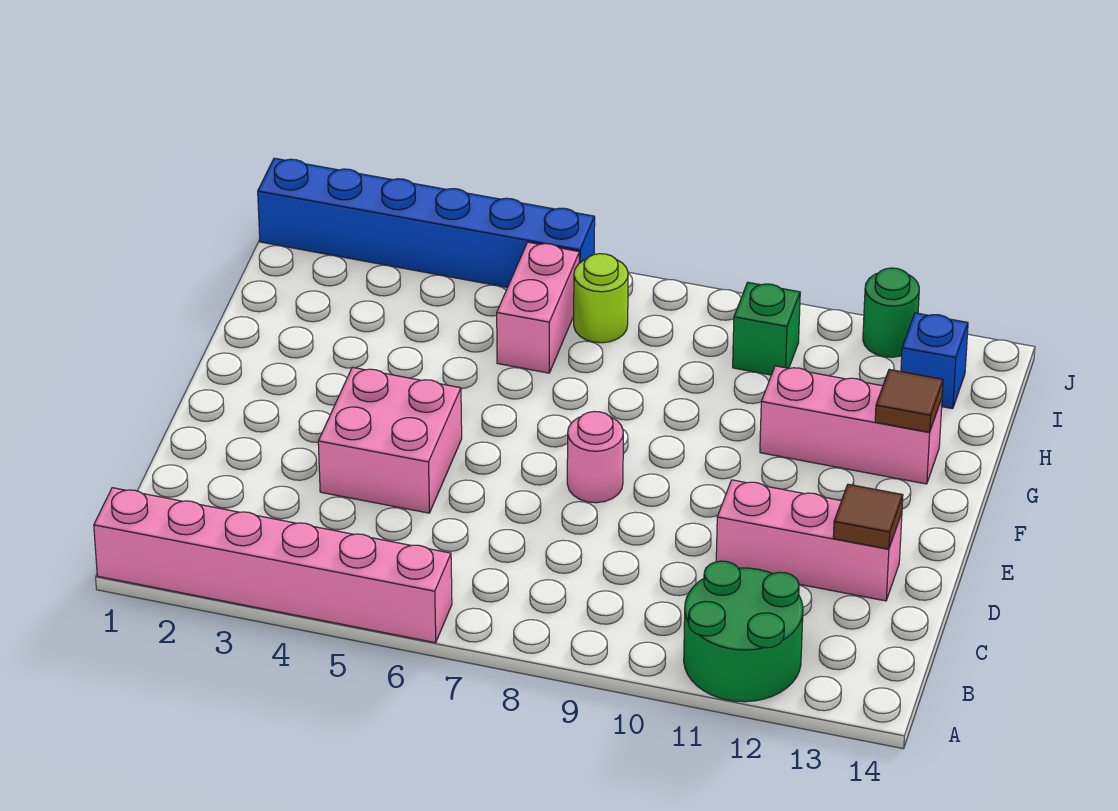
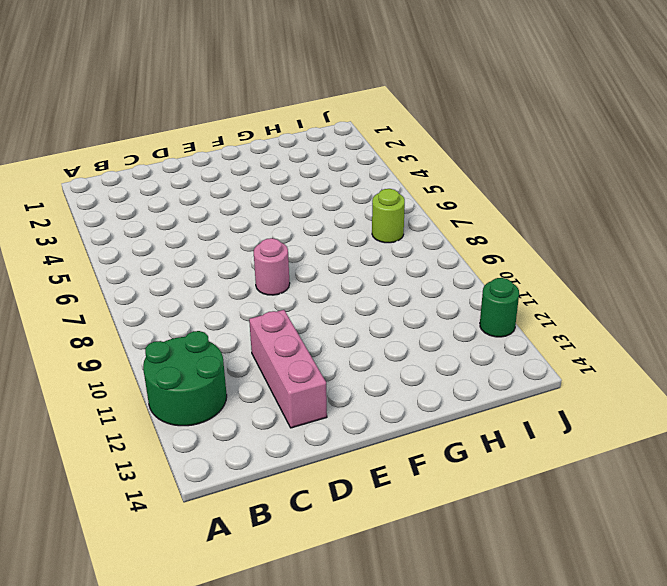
none -> pink brick A1:A6 level 1
none -> pink brick D4:E5 level 1
none -> pink brick G11:G13 level 1

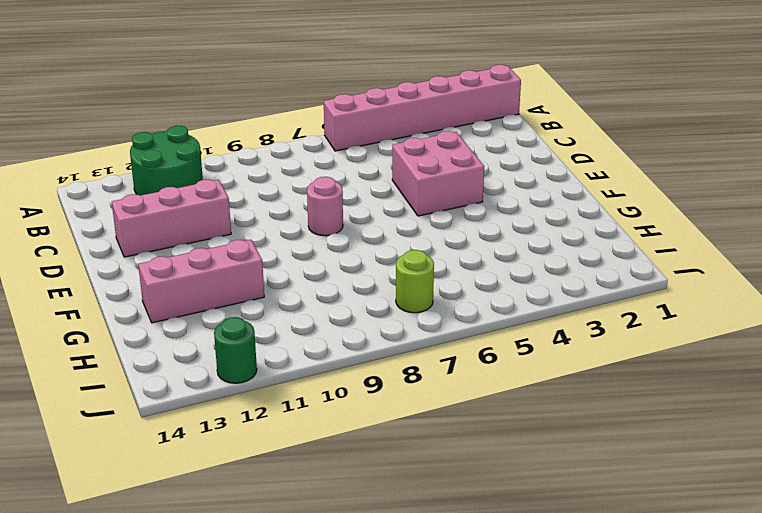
none -> pink brick H6:I6 level 1
none -> green brick I10 level 1
none -> blue brick I13 level 1

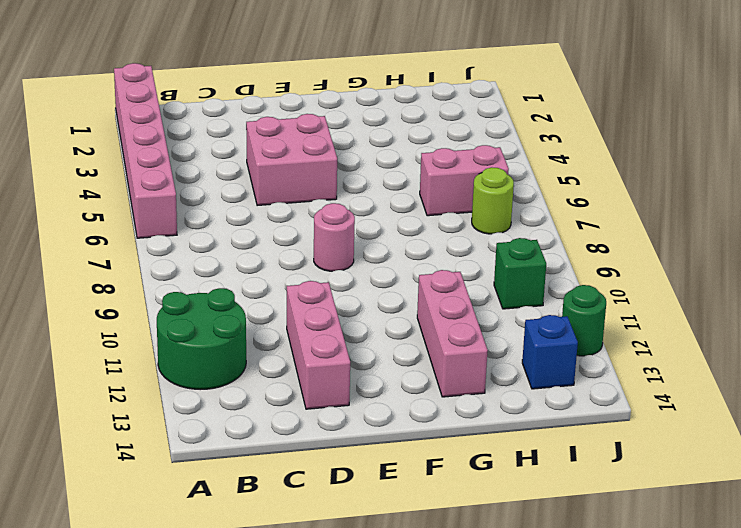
none -> blue brick J1:J6 level 1
none -> brown tile D13 level 2
none -> brown tile G13 level 2

